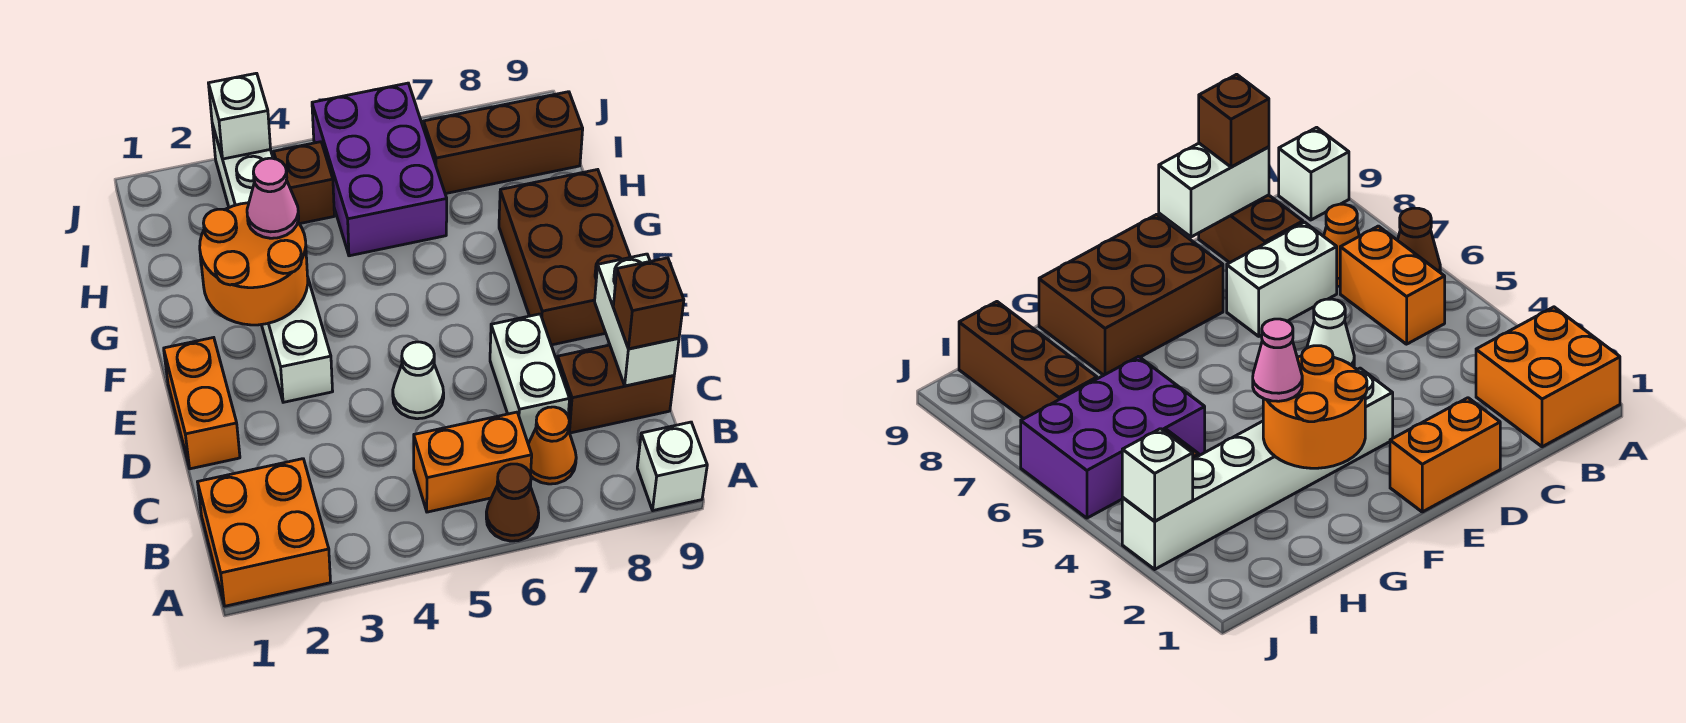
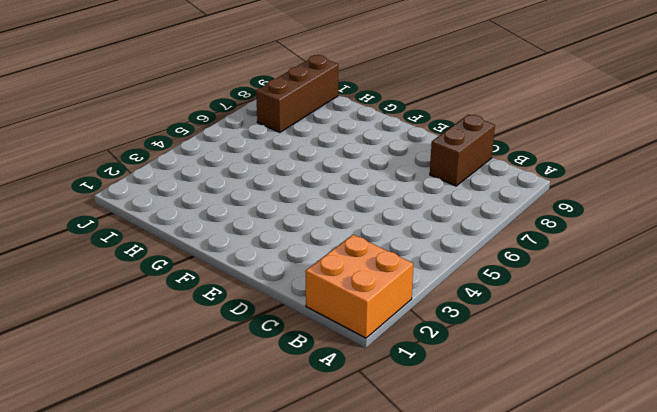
none -> brown cone A6 level 1
none -> white brick A9 level 1
none -> orange brick B5:B6 level 1

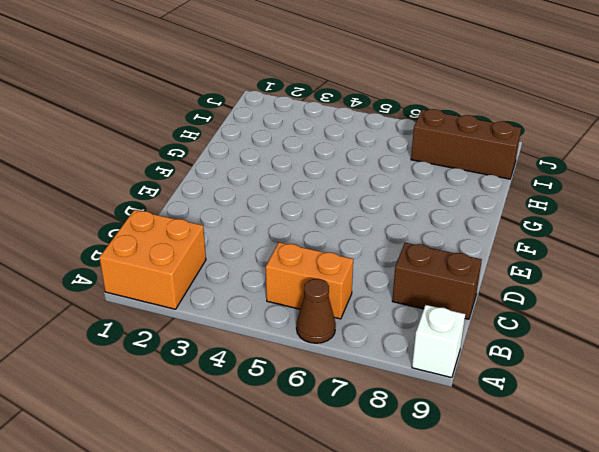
none -> orange cone B7 level 1
none -> white brick C7:D7 level 1
none -> orange brick D1:E1 level 1

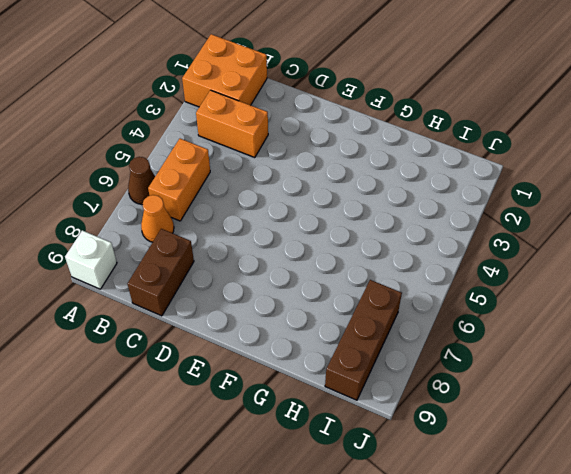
orange brick B3:C3 level 1 -> orange brick D1:E1 level 1
none -> white brick C7:D7 level 1
none -> white cone D5 level 1
none -> white brick E3:J3 level 1

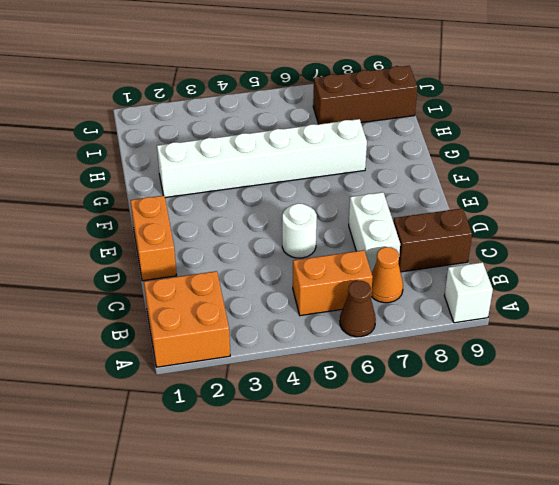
white round brick D5 level 1 -> white cone D5 level 1
white brick G2:G7 level 1 -> white brick E3:J3 level 1
none -> brown brick E8:G9 level 1
none -> purple brick H5:J6 level 1
none -> brown brick I4 level 1

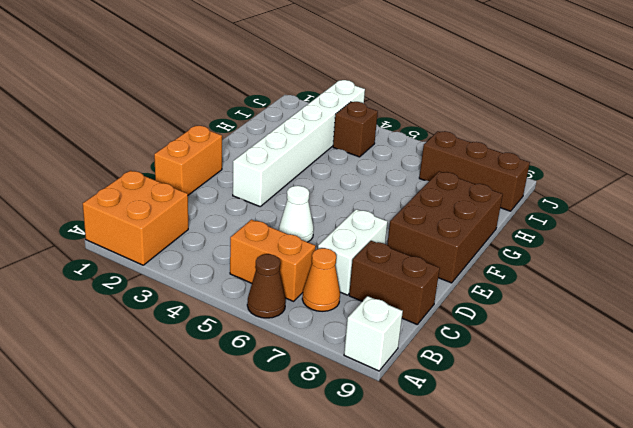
none -> purple brick H5:J6 level 1
none -> white brick C9:D9 level 2
none -> orange round brick F2:G3 level 2

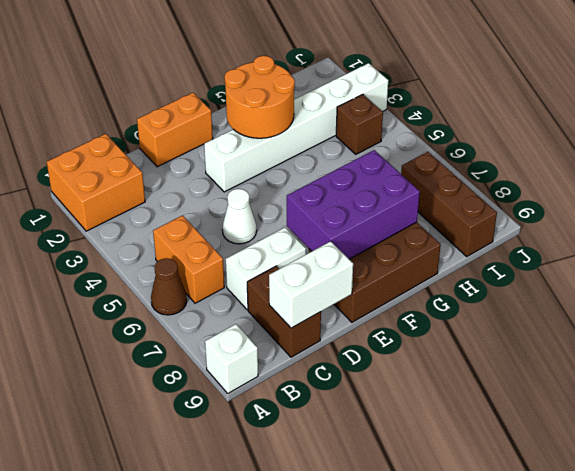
purple brick E7:G8 level 2 -> purple brick H5:J6 level 1
none -> orange cone B7 level 1
none -> white brick J3 level 2
none -> brown brick C9 level 3

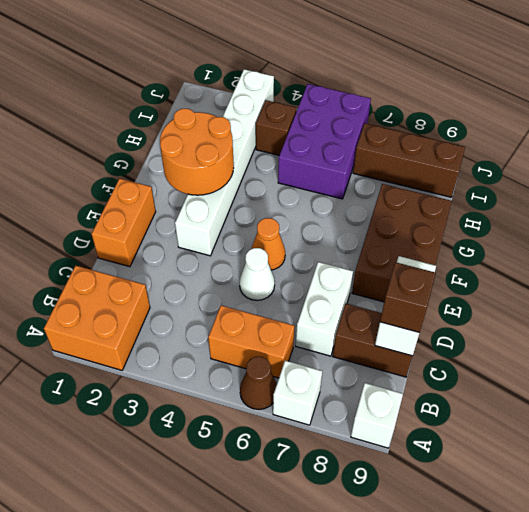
white brick A7 level 1 -> white brick J3 level 2
orange cone E5 level 1 -> orange cone B7 level 1
none -> pink cone G3 level 3

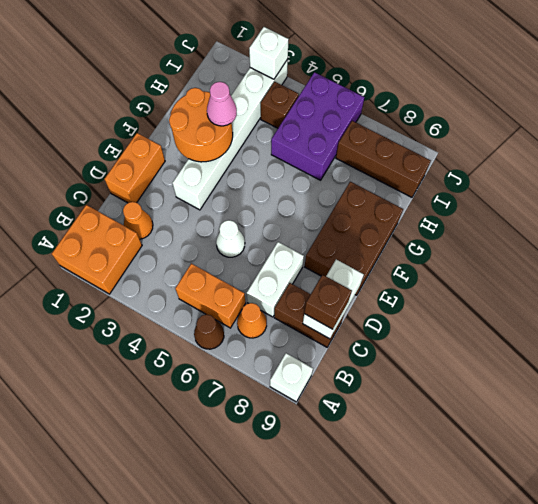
orange cone C2 level 1 -> none

